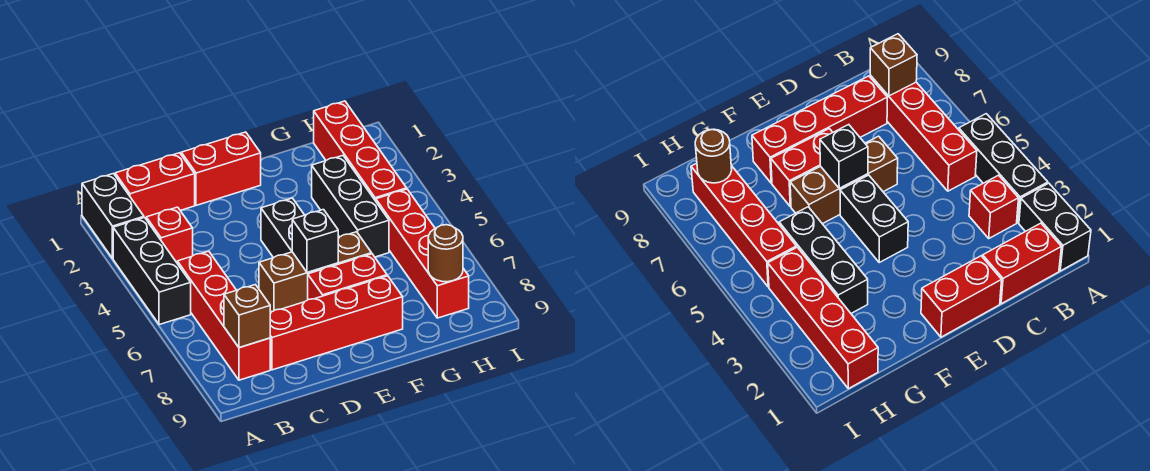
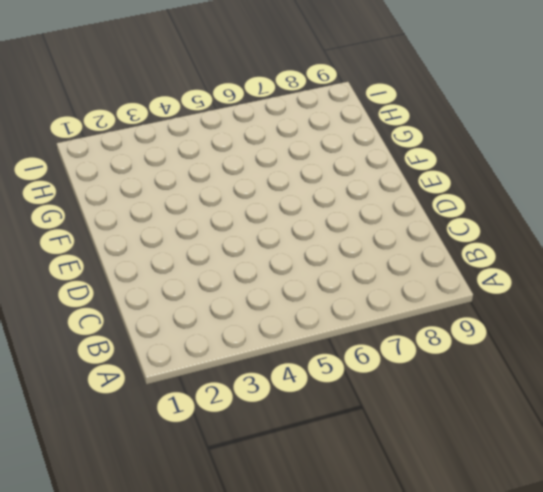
none -> black brick A1:A2 level 1
none -> black brick A3:A5 level 1
none -> red brick B1:C1 level 1

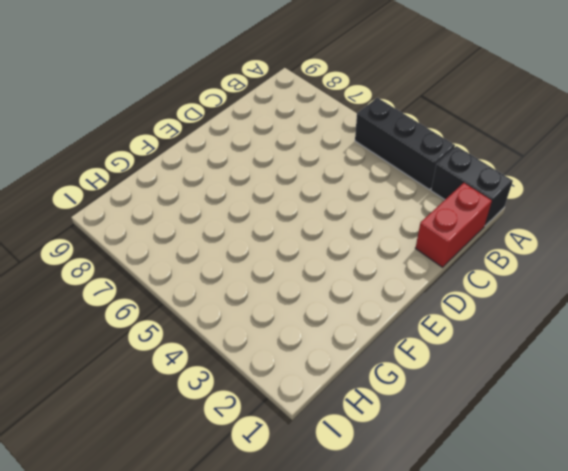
none -> red brick B3 level 1
none -> red brick B5:B8 level 1
none -> red brick C8:F8 level 1

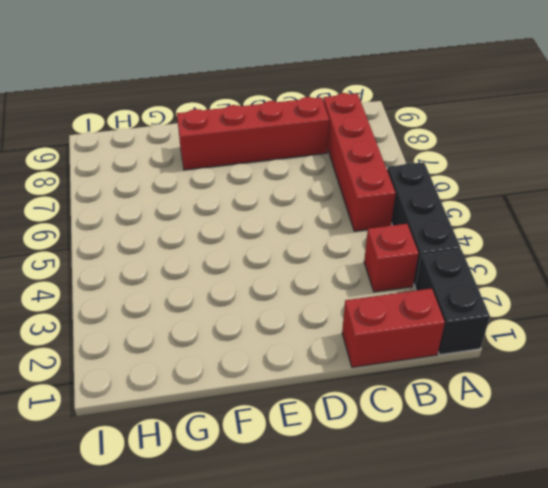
none -> red brick D1:E1 level 1
none -> brown brick D6:F6 level 1
none -> black brick E4:E5 level 1

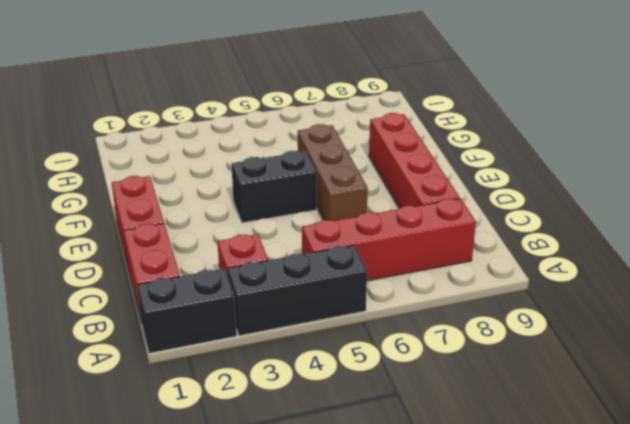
none -> red brick E7:F7 level 1
none -> black brick G3:G5 level 1
none -> red brick H1:H4 level 1

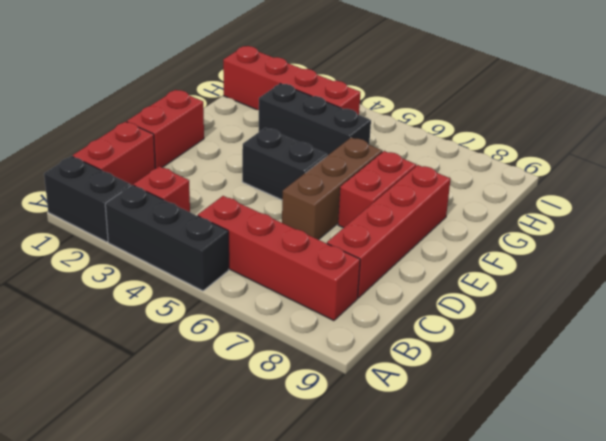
none -> red brick H5:H8 level 1
none -> brown brick B8 level 2
none -> black brick E6 level 2

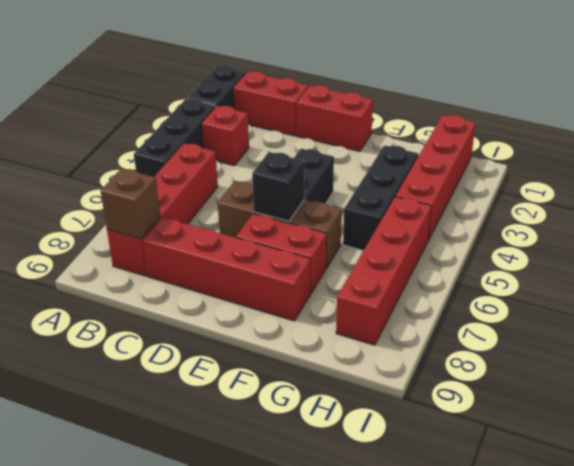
none -> brown round brick H8 level 2

